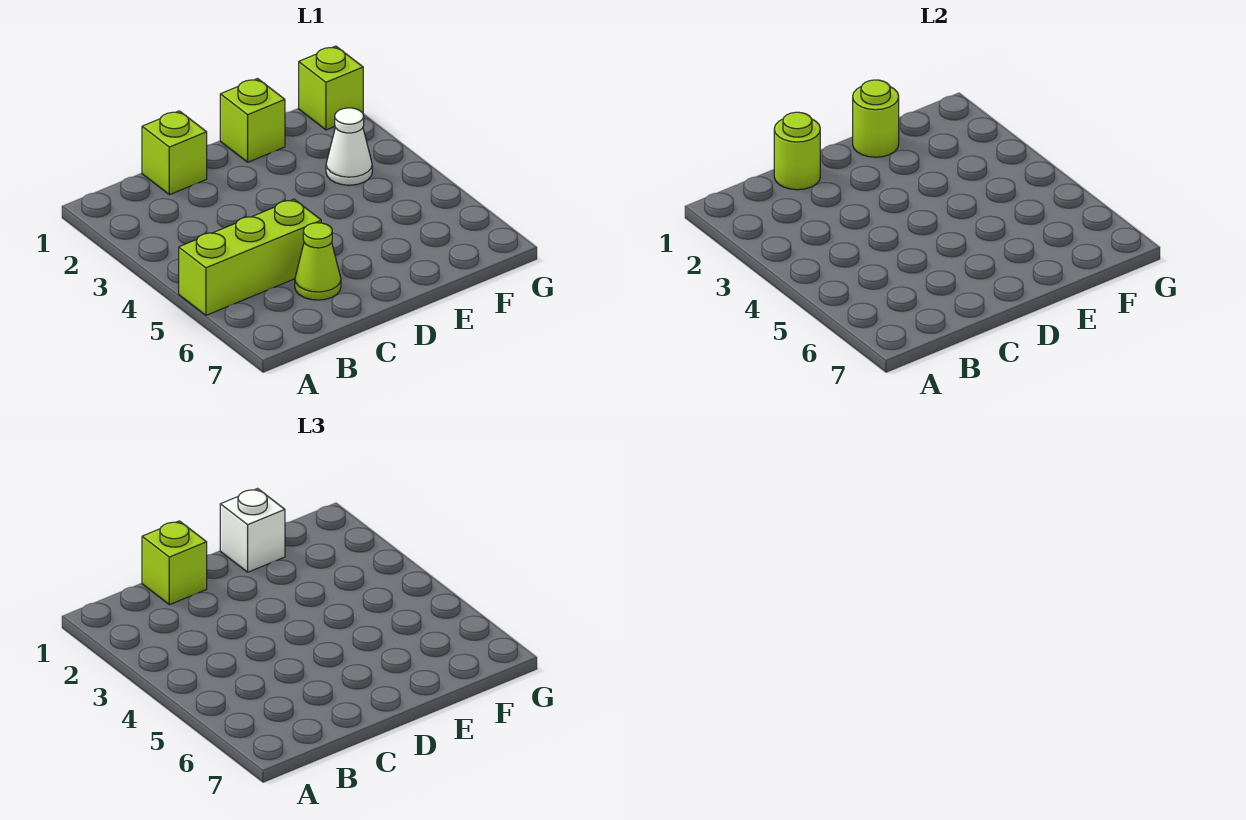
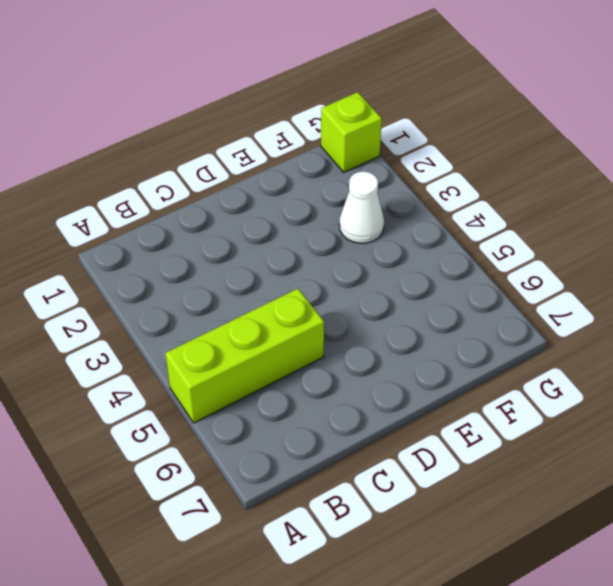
none -> lime brick C1 level 1
none -> lime cone C6 level 1

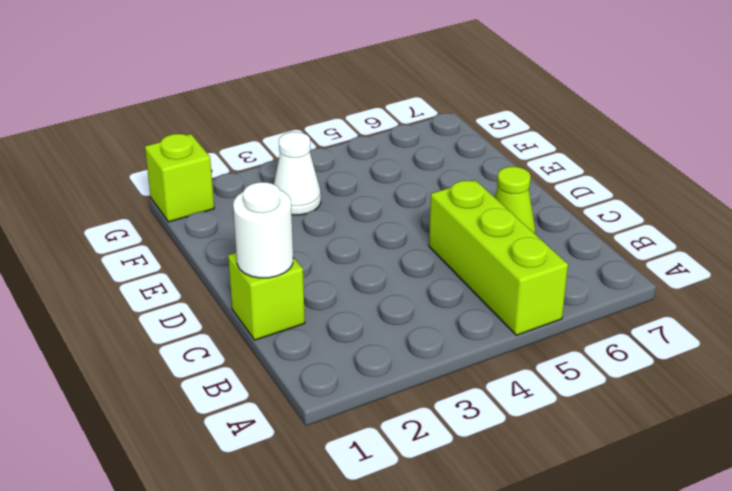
white round brick C1 level 2 -> lime round brick C1 level 2
none -> lime brick E1 level 1
none -> lime round brick E1 level 2

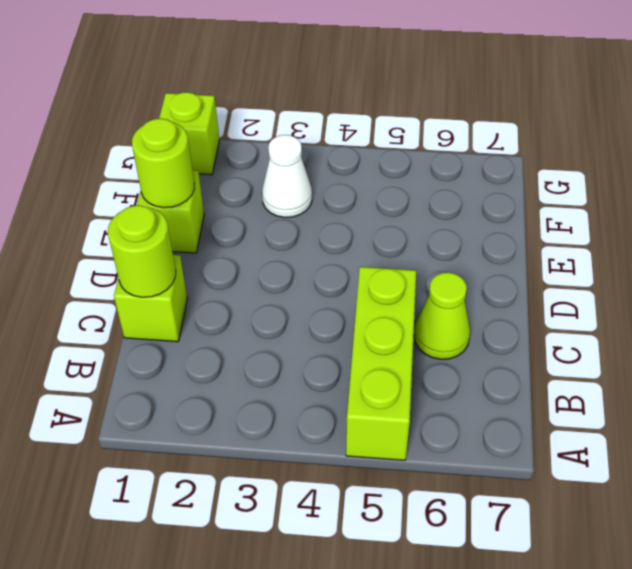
none -> lime brick C1 level 3
none -> white brick E1 level 3

